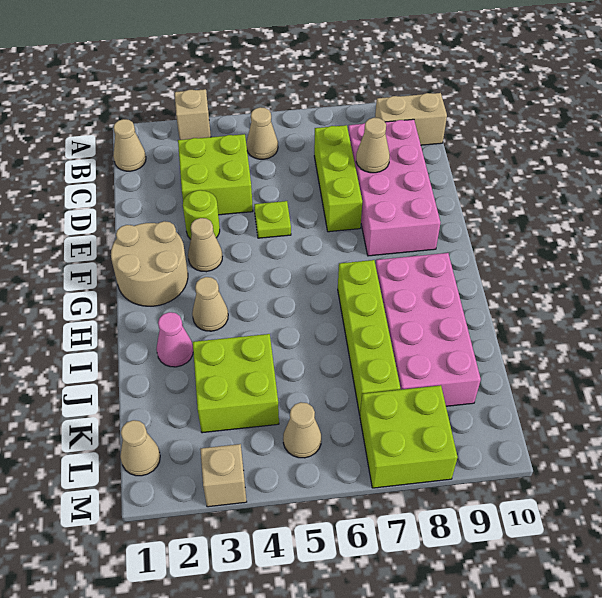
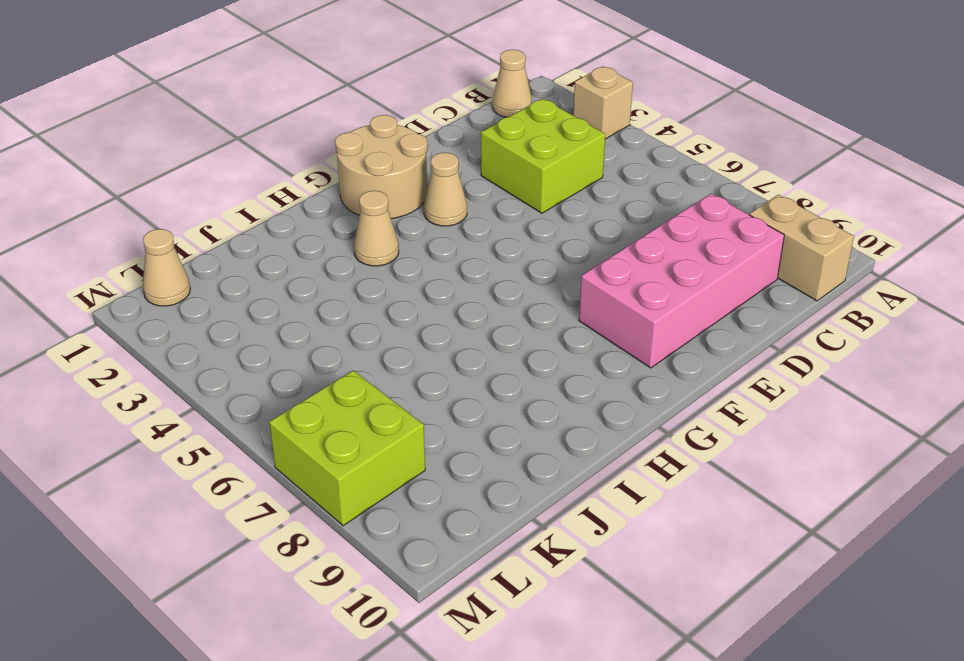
none -> tan cone B5 level 1
none -> lime brick C7:E7 level 1
none -> lime round brick E3 level 1

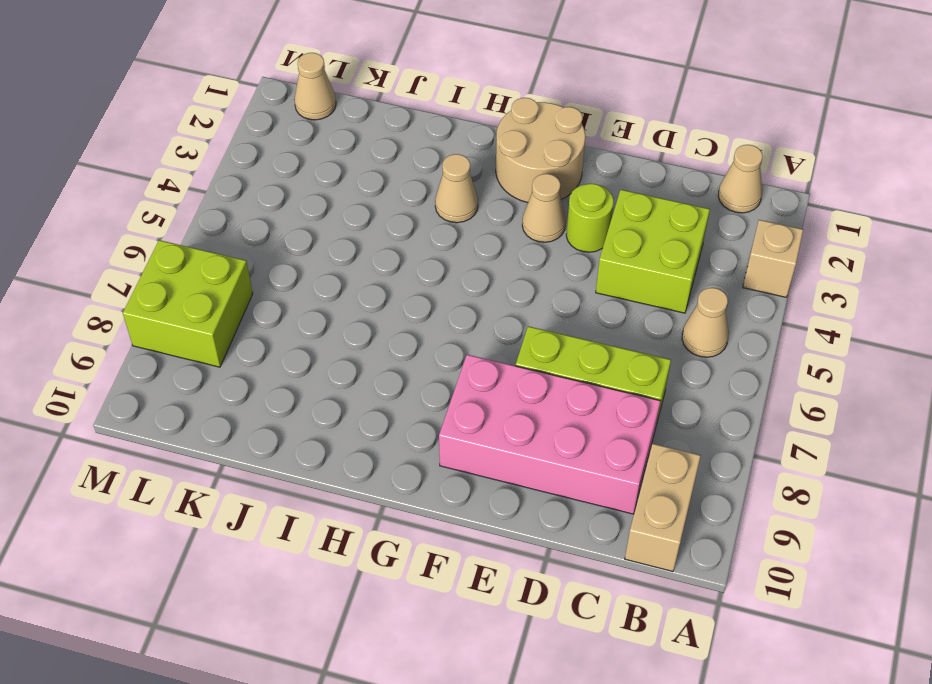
none -> lime plate E5 level 1
none -> lime brick H7:K7 level 1
none -> pink brick H8:K9 level 1

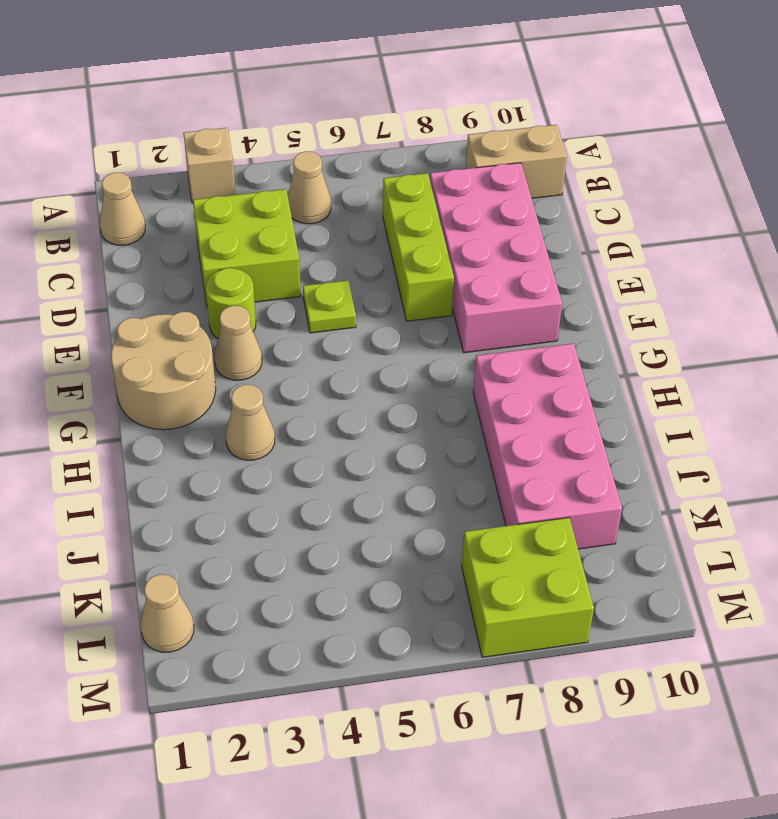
none -> lime brick H7:K7 level 1
none -> pink cone I2 level 1
none -> lime brick J3:K4 level 1

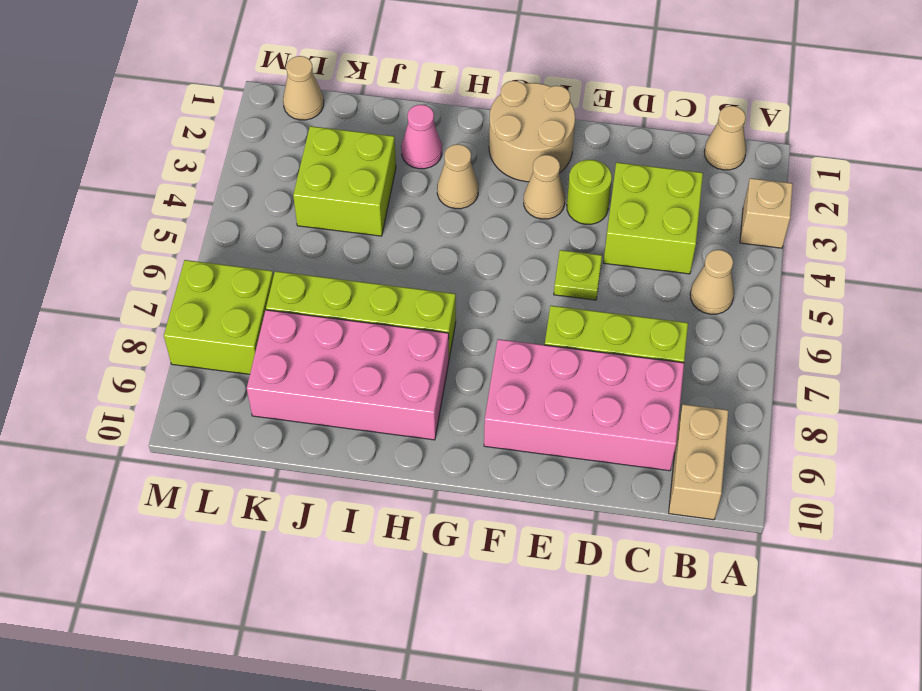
none -> tan cone L5 level 1
none -> tan brick M3 level 1
none -> tan cone D8 level 2

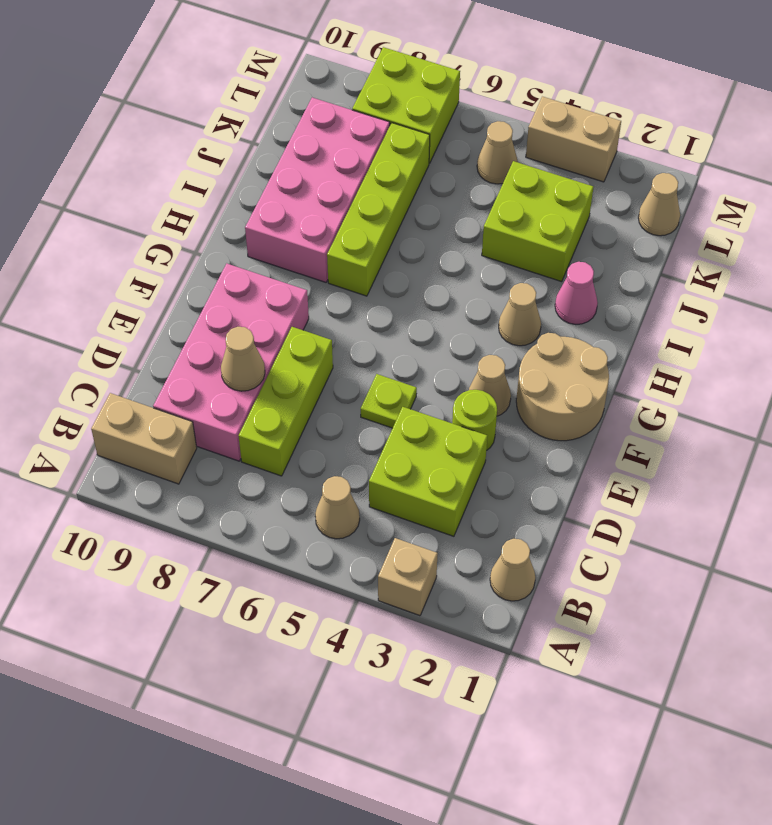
tan brick M3:M4 level 1 -> tan brick M3 level 1

